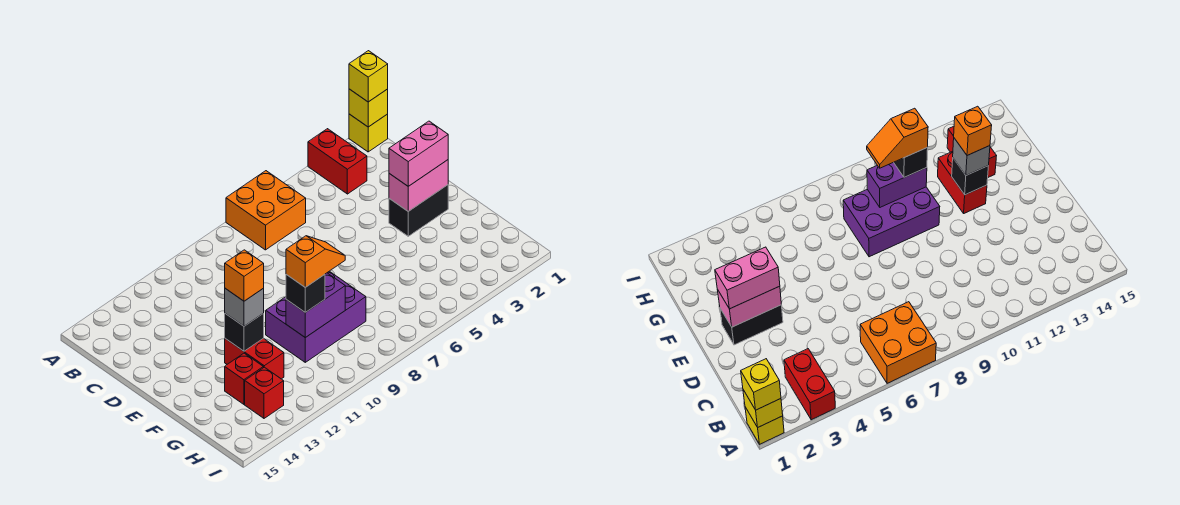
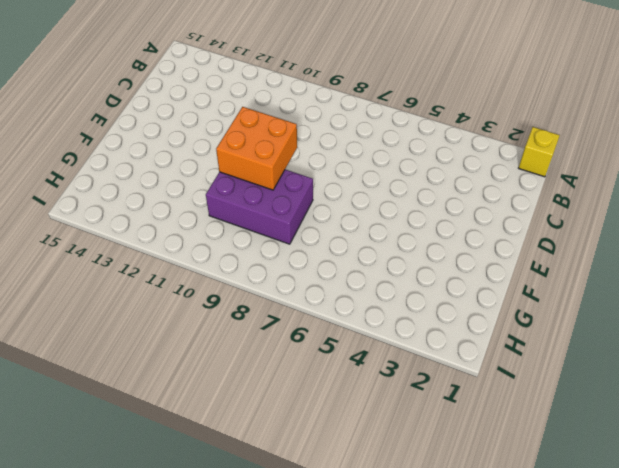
orange brick E9:F10 level 2 -> orange brick A6:B7 level 1
none -> red brick A3:B3 level 1
none -> black brick E2:E3 level 1
none -> red brick F12:G12 level 1

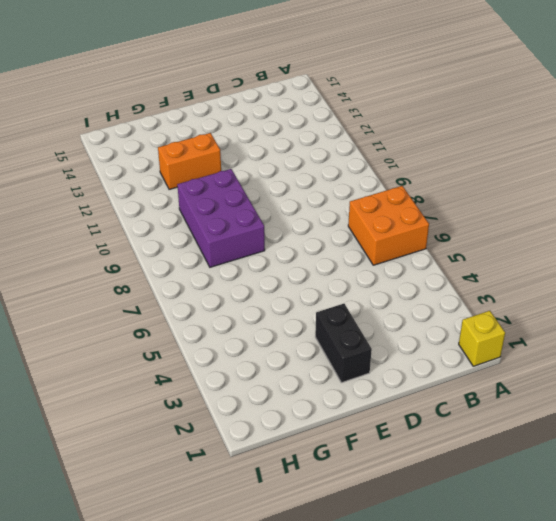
orange brick F12:G12 level 1 -> red brick F12:G12 level 1
none -> red brick A3:B3 level 1
none -> red brick G13 level 1
none -> red brick H13 level 1

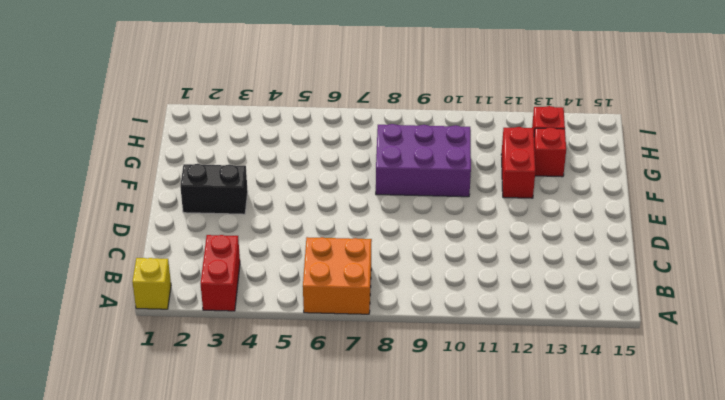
none -> yellow brick A1 level 2
none -> pink brick E2:E3 level 2
none -> black brick F12 level 2

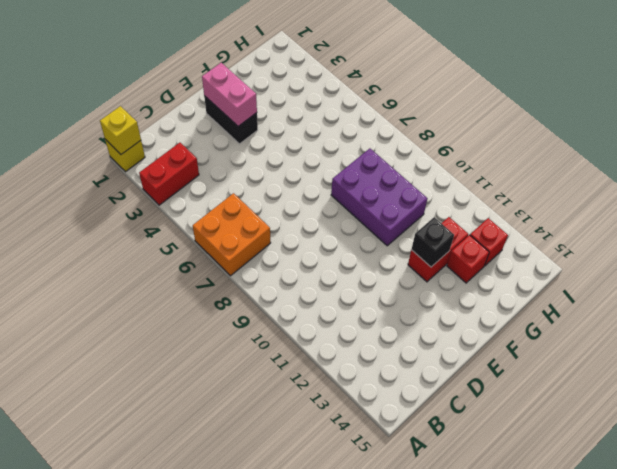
none -> purple brick G9:G10 level 2
none -> yellow brick A1 level 3
none -> pink brick E2:E3 level 3

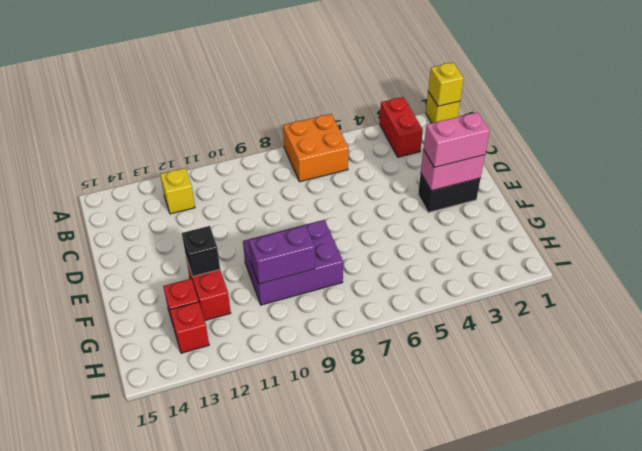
yellow brick B12 level 1 -> yellow brick A1 level 3
none -> grey brick F12 level 3
none -> black brick G10 level 3
none -> orange brick F12 level 4

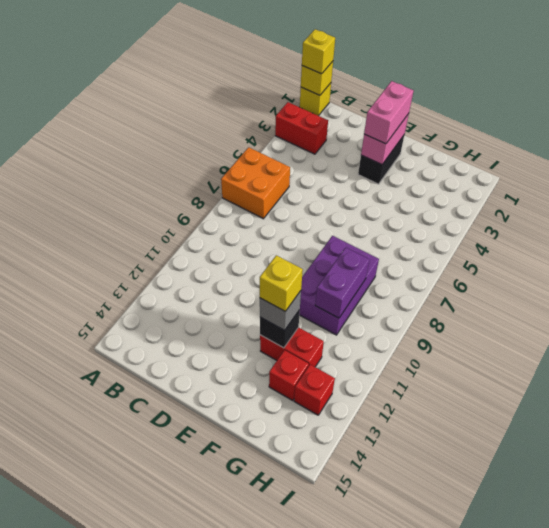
yellow brick F12 level 4 -> orange brick F12 level 4
none -> black brick G10 level 3
none -> orange slope G9:G10 level 4 top 10

